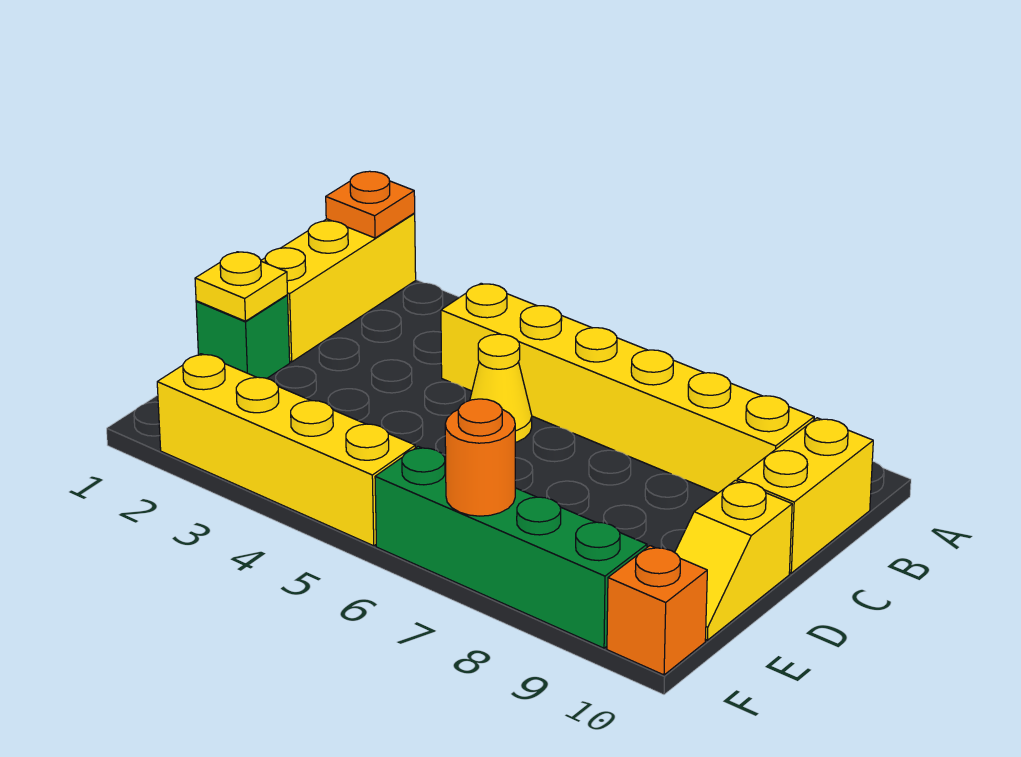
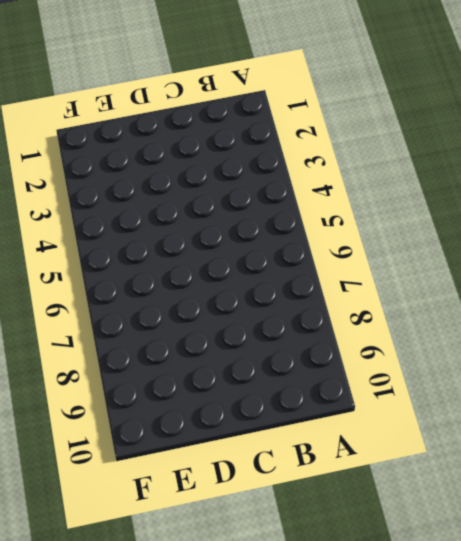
none -> yellow brick A1:C1 level 1
none -> yellow brick B4:B9 level 1
none -> yellow brick B10:C10 level 1

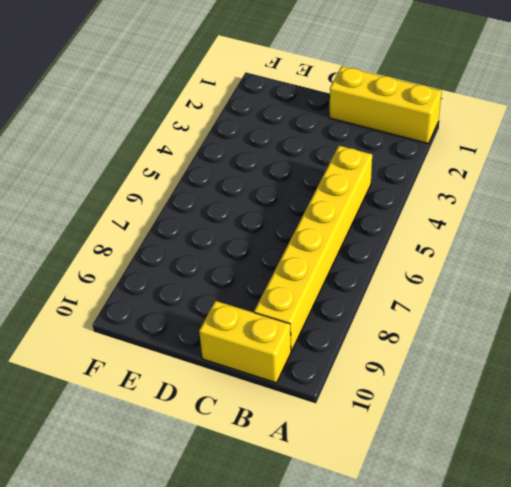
none -> yellow cone C5 level 1
none -> green brick D1 level 1
none -> yellow slope D10:E10 level 1 top D

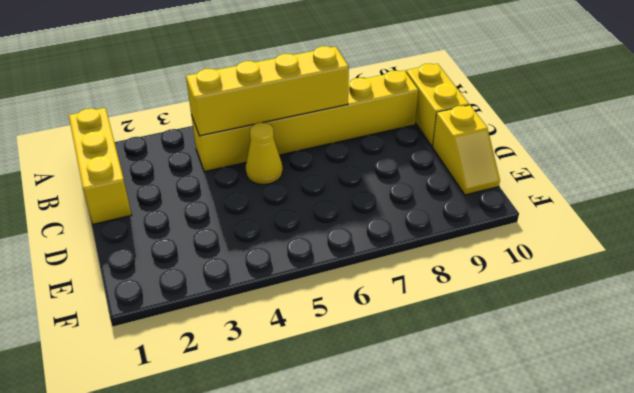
yellow brick B4:B7 level 2 -> yellow brick F2:F5 level 1
none -> green brick D1 level 1
none -> green brick F6:F9 level 1
none -> orange brick F10 level 1

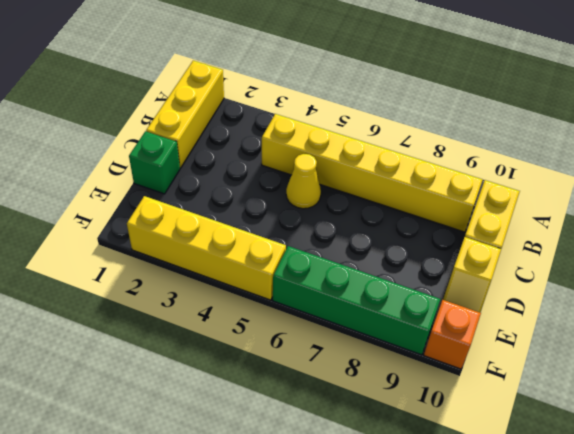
none -> orange plate A1 level 2
none -> yellow plate D1 level 2
none -> orange round brick F7 level 2

